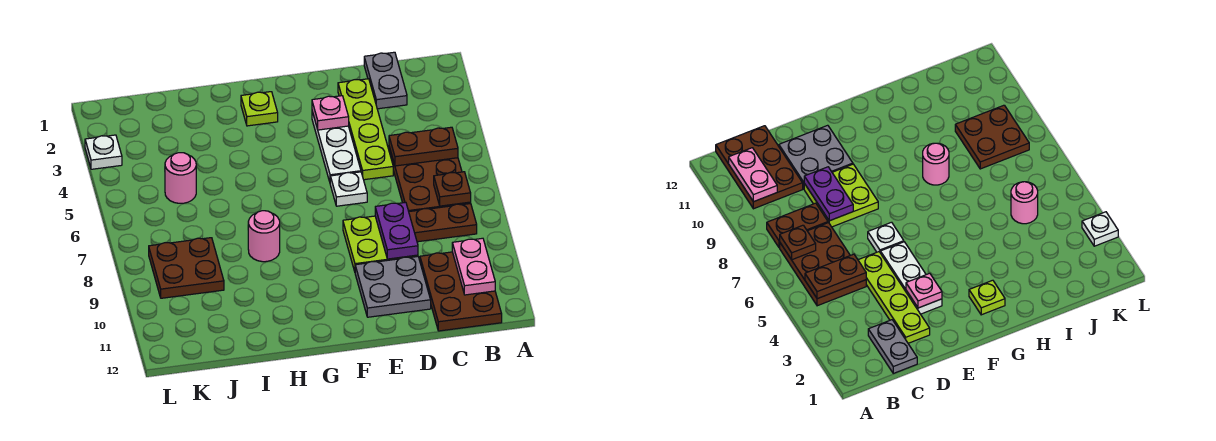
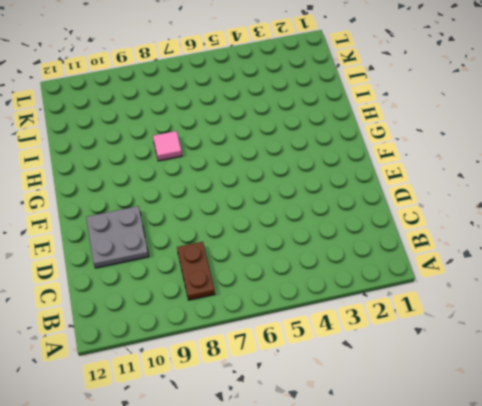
pink tile H8 level 1 -> pink round brick H8 level 1
none -> brown plate B5:C7 level 1
none -> brown plate B10:C12 level 1
none -> grey plate C1:C2 level 1

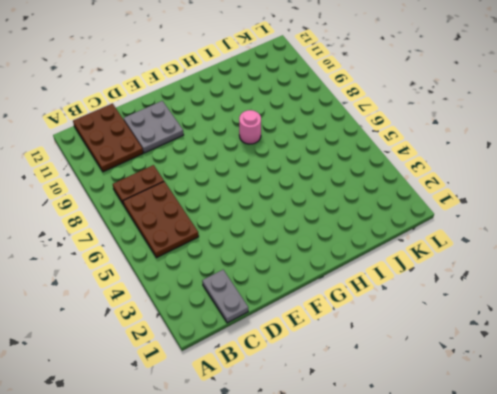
none -> lime plate D2:D5 level 1
none -> lime plate D8:E9 level 1
none -> white plate E3:E5 level 1

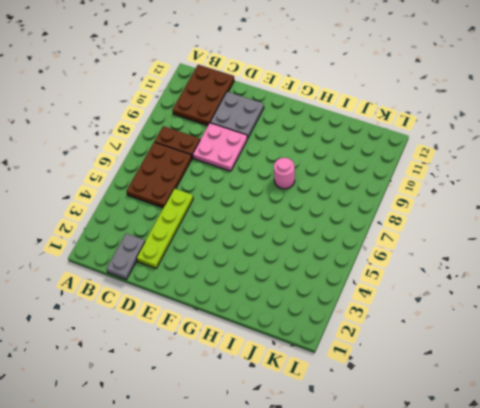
pink plate D8:E9 level 1 -> lime plate D8:E9 level 1
none -> white plate E3:E5 level 1
none -> white plate E6 level 1
none -> lime plate G2 level 1

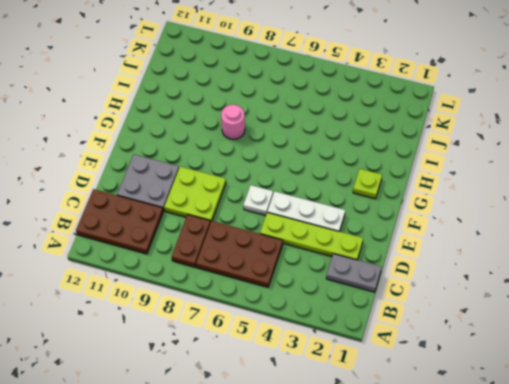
none -> pink round brick J5 level 1
none -> brown plate J8:K9 level 1
none -> white plate L3 level 1

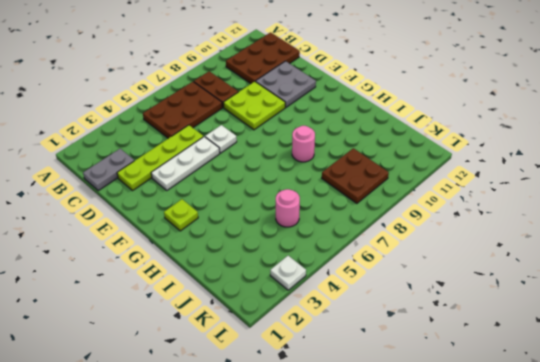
none -> brown plate B5:C5 level 2
none -> brown plate B7 level 2
none -> pink plate B10:B11 level 2

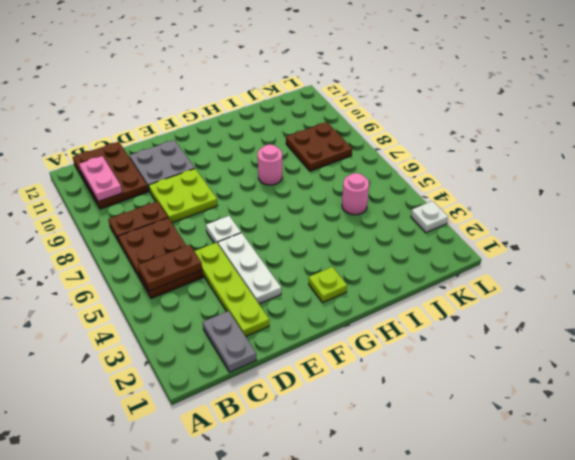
none -> brown plate B7 level 2
none -> purple plate D8:D9 level 2
none -> pink plate E3 level 2

